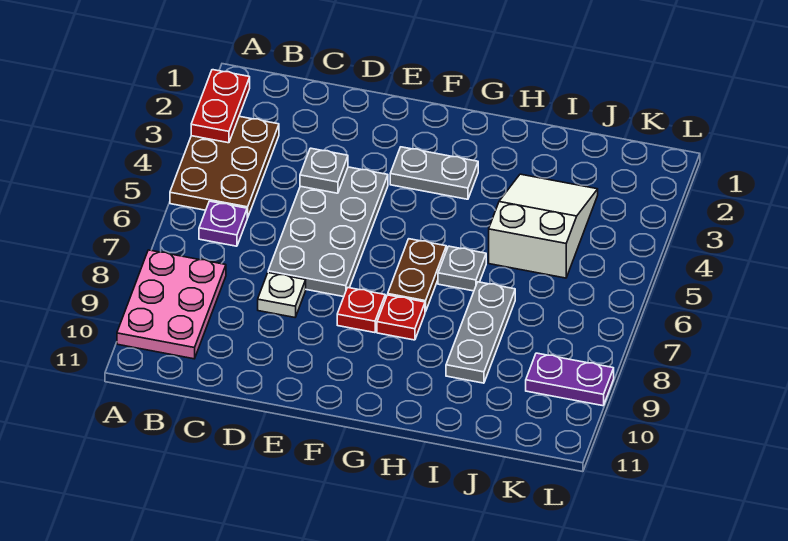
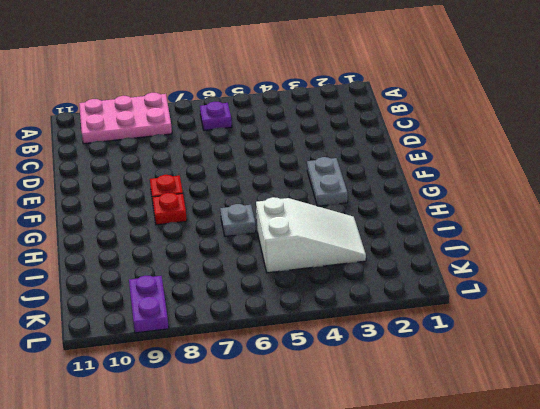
none -> brown plate A3:B5 level 1
none -> grey plate D4:E7 level 1
none -> white plate D8 level 1

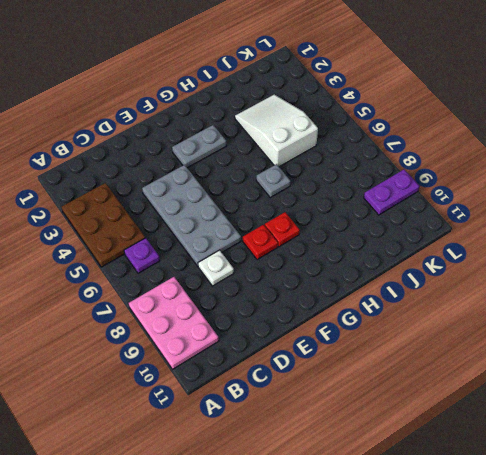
none -> brown plate G6:G7 level 1
none -> grey plate I7:I9 level 1
none -> red plate A2:A3 level 2

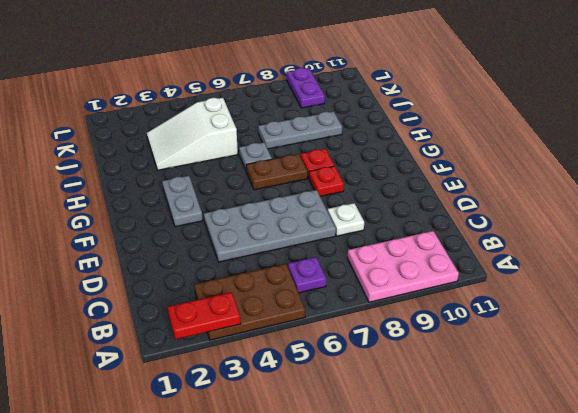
none -> grey plate D4 level 2

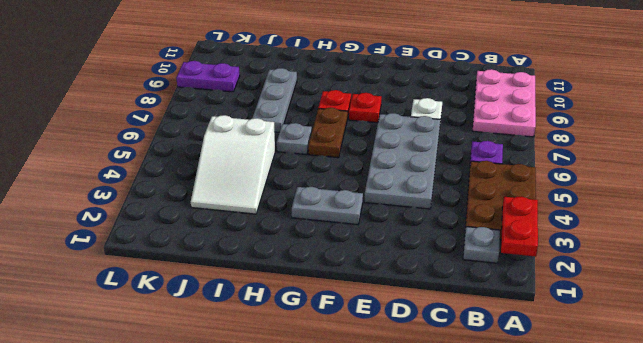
grey plate B2 level 1 -> grey plate D4 level 2

